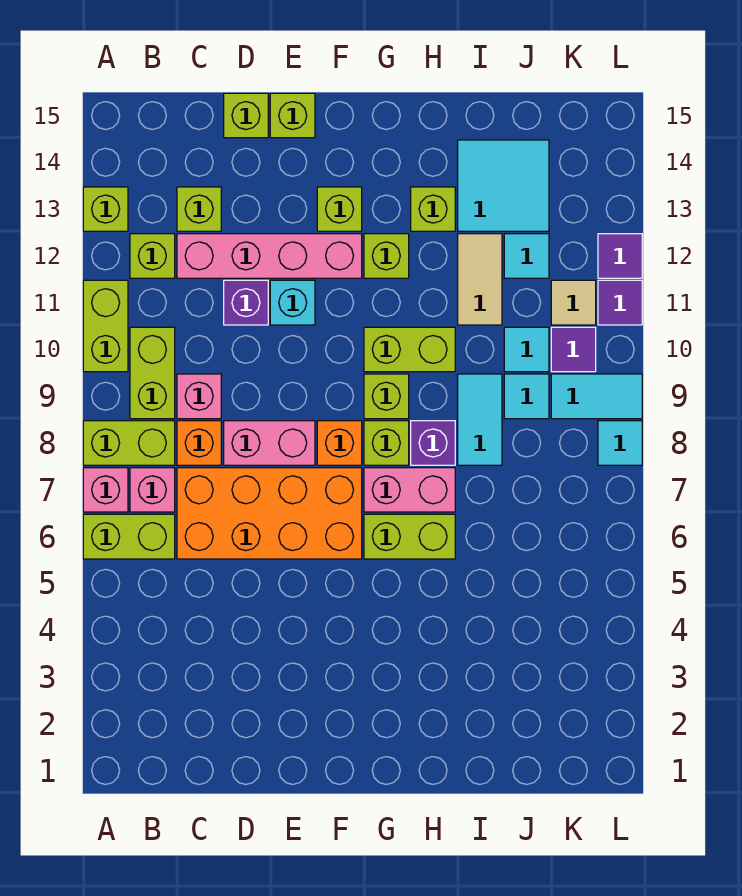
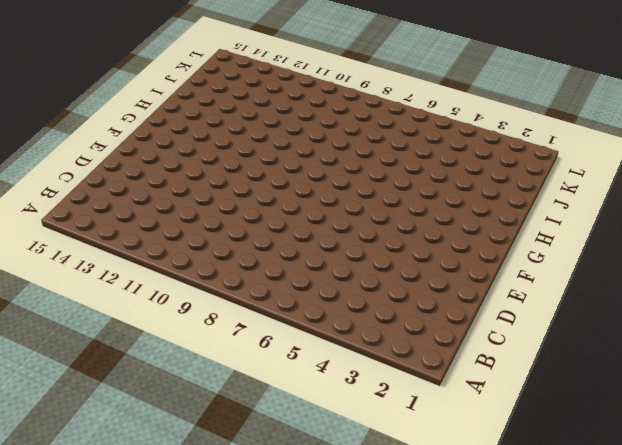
none -> lime brick A6:B6 level 1
none -> pink brick A7 level 1
none -> lime brick A8:B8 level 1
none -> lime brick A10:A11 level 1

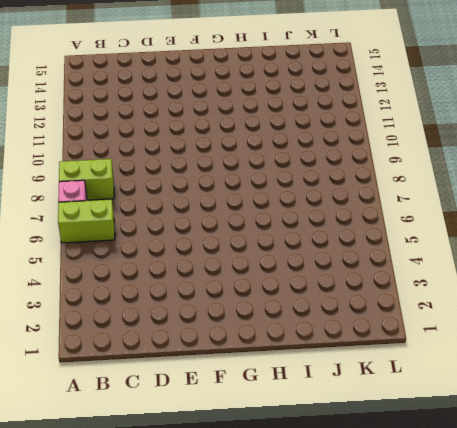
none -> lime brick A10:A11 level 1
none -> lime brick A13 level 1
none -> pink brick B7 level 1
none -> lime brick B9:B10 level 1

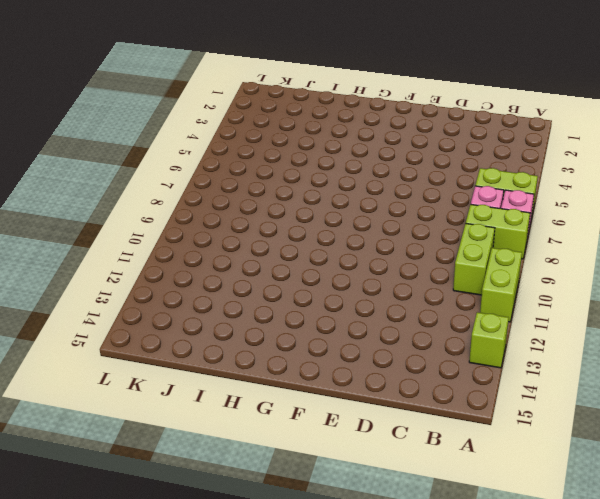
none -> lime brick B12 level 1
none -> orange brick C6:F7 level 1
none -> orange brick C8 level 1
none -> pink brick C9 level 1

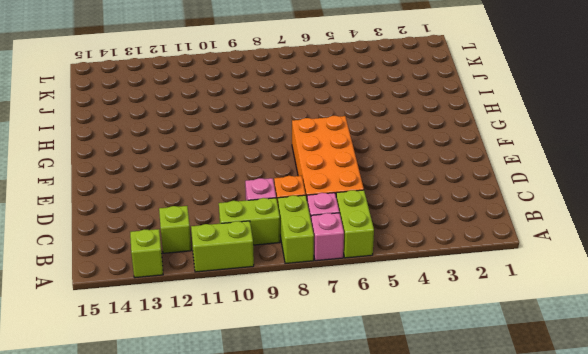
none -> pink brick C12:F12 level 1
none -> lime brick C13 level 1
none -> pink brick D8:E8 level 1
none -> purple brick D11 level 1

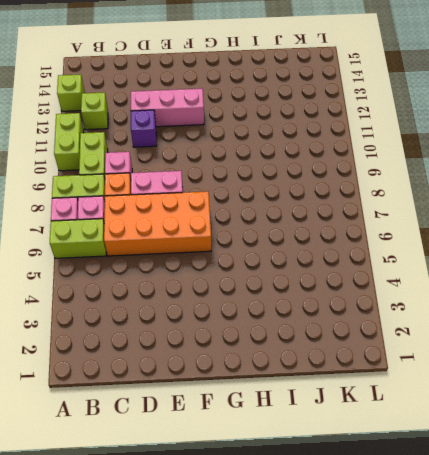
pink brick D12:F12 level 1 -> pink brick C12:F12 level 1
none -> lime brick C13 level 1
none -> lime brick D15 level 1
none -> cyan brick E11 level 1
none -> lime brick E15 level 1

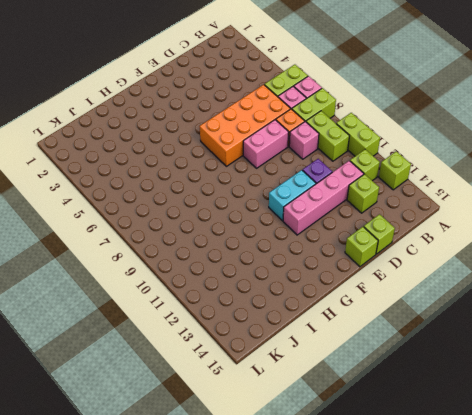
cyan brick E11:F11 level 1 -> cyan brick E11 level 1
none -> orange brick F8 level 1
none -> lime brick F13 level 1
none -> lime brick G6:H6 level 1
none -> pink brick G7:H7 level 1

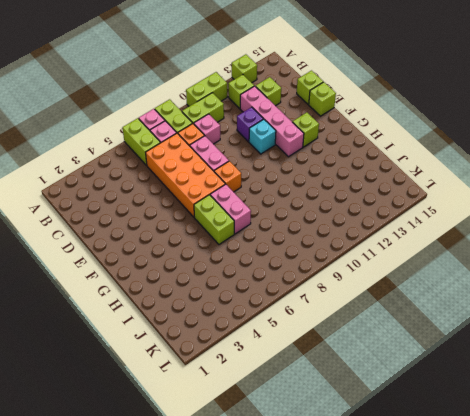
none -> lime brick G8 level 1
none -> lime brick G9 level 1
none -> lime brick G10:H10 level 1
none -> lime brick G12 level 1

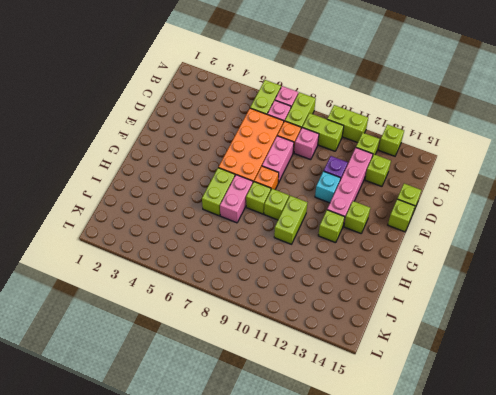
none -> purple brick H8 level 1
none -> lime brick H13 level 1
none -> cyan tile I8:I9 level 1
none -> tan tile I11:I12 level 1

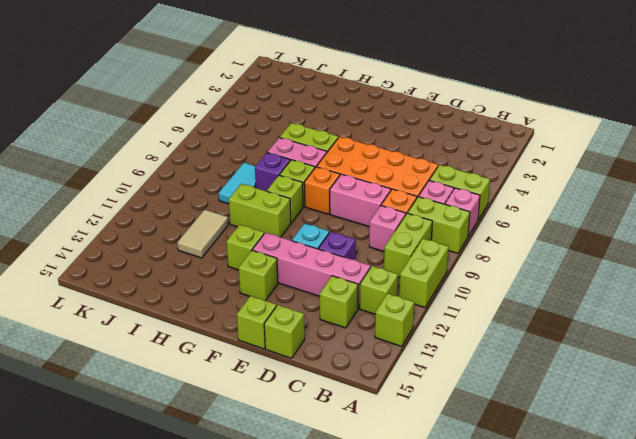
none -> lime brick H13 level 1
none -> cyan tile I13:J14 level 1
none -> cyan tile J9 level 1
none -> cyan tile J10 level 1

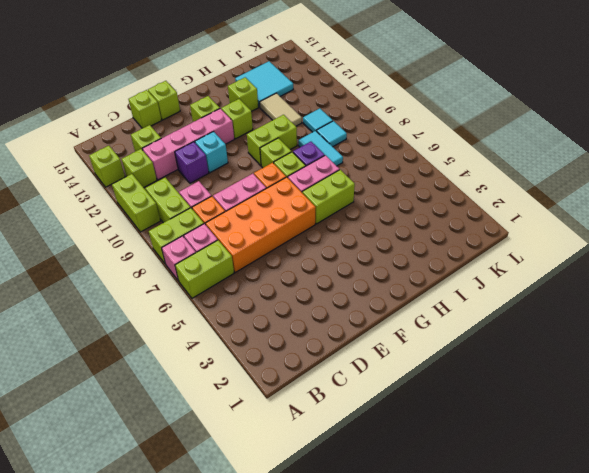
none -> cyan tile J12 level 1
none -> cyan tile K9:L9 level 1
none -> purple tile K10 level 1
none -> tan tile K11 level 1

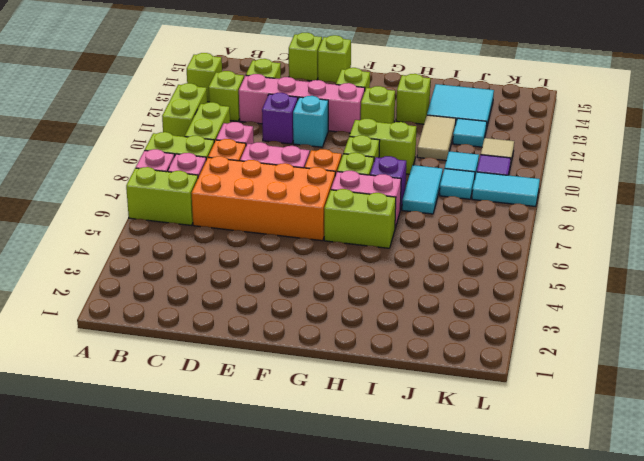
none -> cyan tile L8 level 1
none -> purple tile L11 level 1
none -> purple tile L12 level 1

